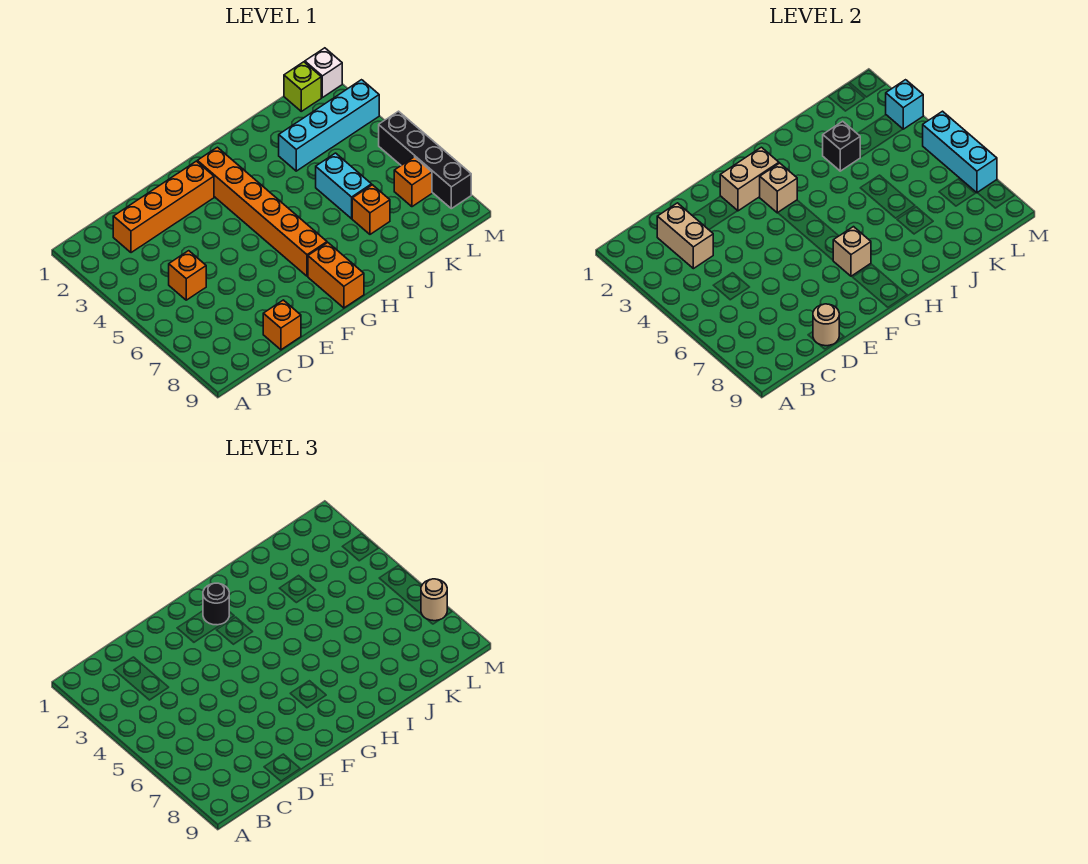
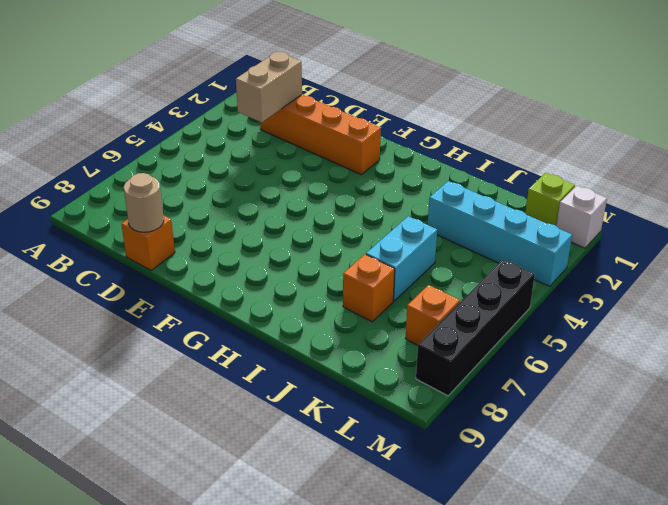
none -> orange brick C5 level 1
none -> orange brick G2:G7 level 1
none -> orange brick G8:G9 level 1

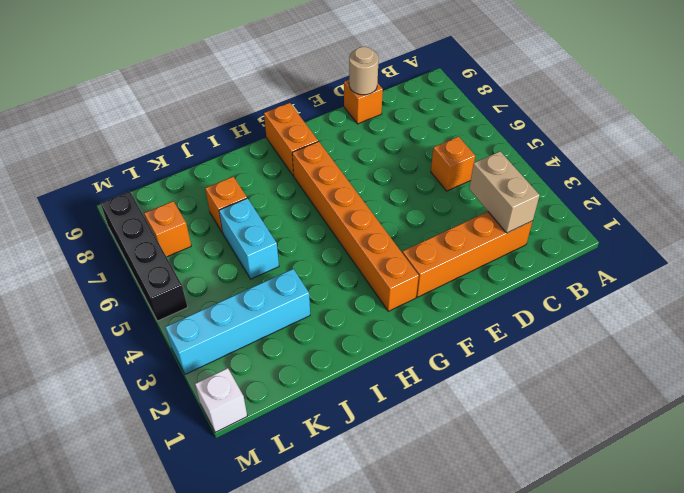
none -> lime brick L1 level 1
none -> tan brick F2:G2 level 2
none -> tan brick G3 level 2

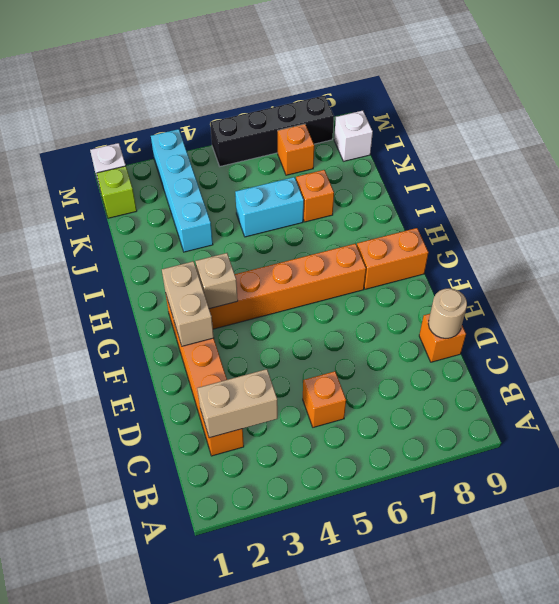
white brick L9 level 1 -> none
none -> tan brick G7 level 2
none -> black brick J3 level 2
none -> cyan brick M3 level 2

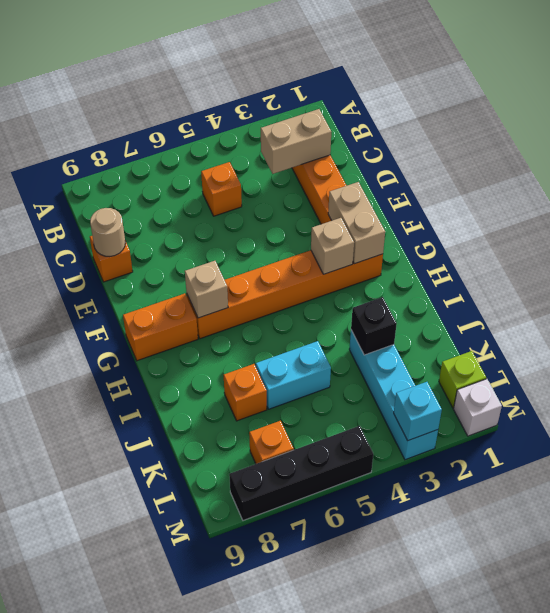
none -> cyan brick M5:M7 level 2
none -> black round brick G2 level 3
none -> tan round brick M7 level 3

